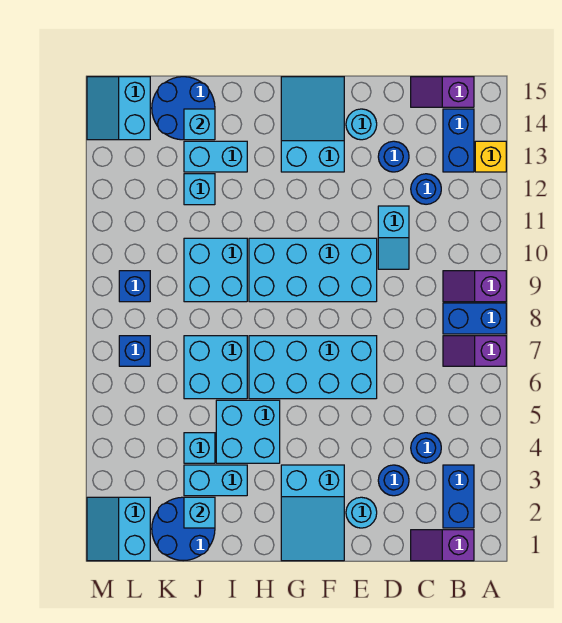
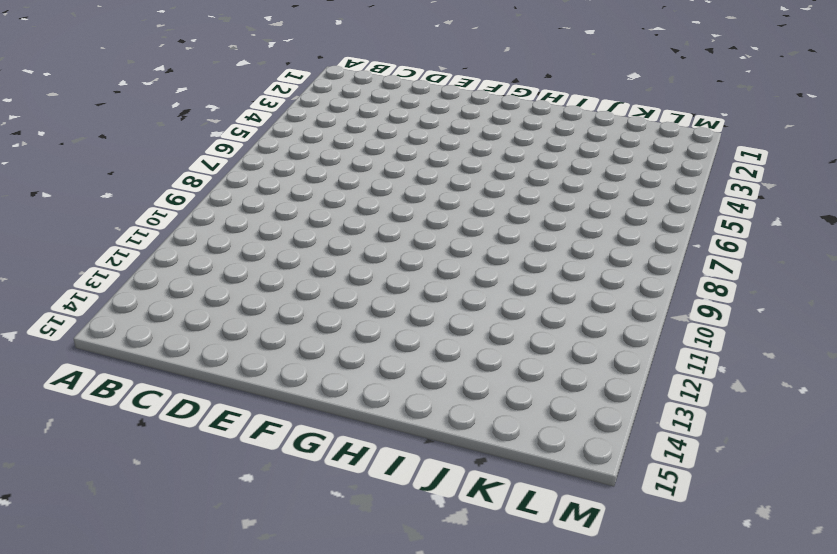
none -> purple slope A7:B7 level 1 top A
none -> blue brick A8:B8 level 1
none -> purple slope A9:B9 level 1 top A
none -> yellow brick A13 level 1

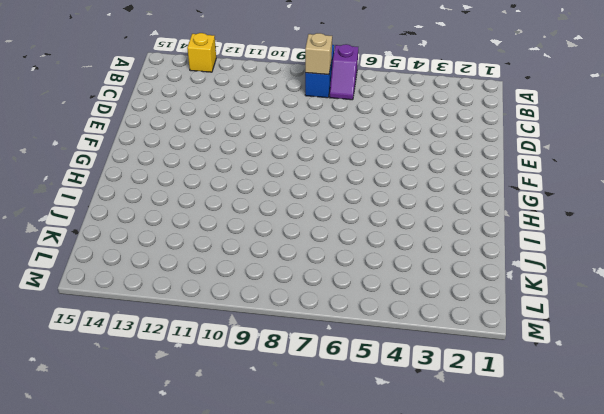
tan brick B8 level 2 -> none
none -> purple slope A9:B9 level 1 top A
none -> purple slope B1:C1 level 1 top B
none -> blue brick B2:B3 level 1
none -> blue brick B13:B14 level 1

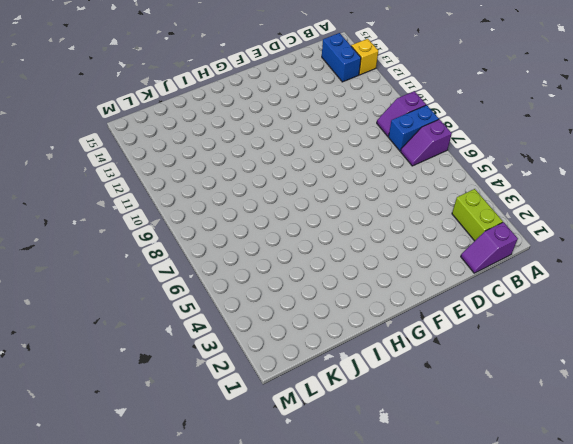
lime brick B2:B3 level 1 -> blue brick B2:B3 level 1
none -> purple slope B15:C15 level 1 top B
none -> blue round brick C4 level 1
none -> blue round brick C12 level 1
none -> blue round brick D3 level 1

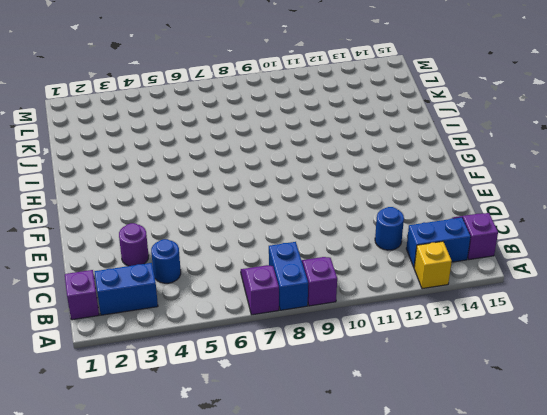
purple round brick D3 level 1 -> blue round brick D3 level 1
none -> cyan slope D10:D11 level 1 top 11
none -> blue round brick D13 level 1
none -> cyan round brick E2 level 1
none -> cyan brick E6:H7 level 1

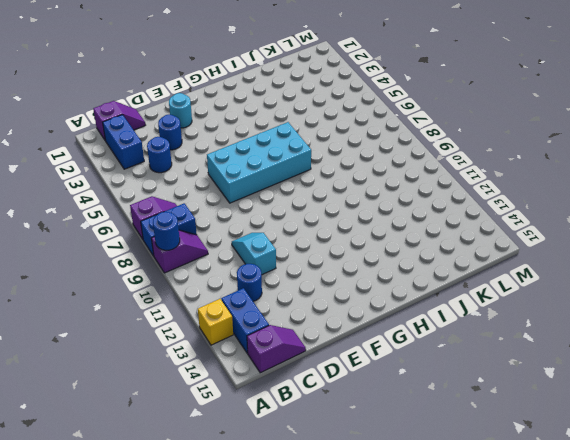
blue round brick A9 level 2 -> blue round brick D13 level 1
none -> cyan brick E9:H10 level 1
none -> cyan round brick E14 level 1
none -> cyan slope F1:G3 level 1 top 3
none -> cyan slope F13:G15 level 1 top 13

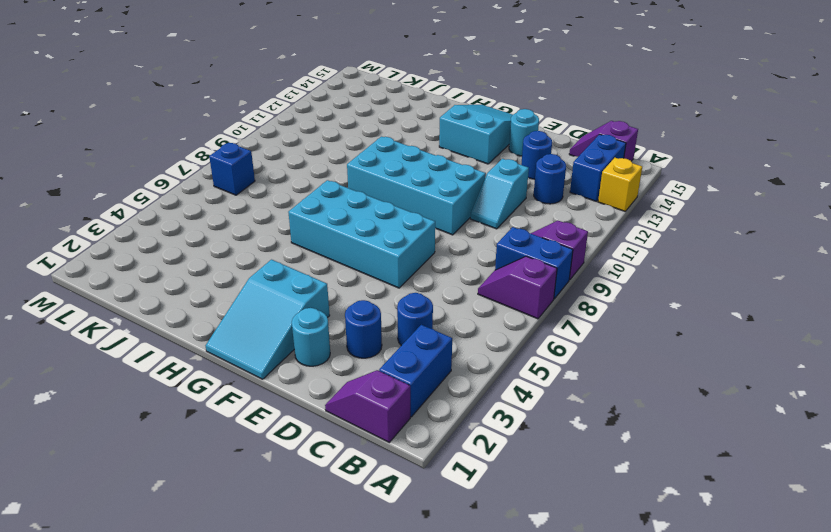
none -> cyan brick H4:I5 level 1
none -> cyan brick I3:J3 level 1
none -> cyan brick I6:J7 level 1
none -> cyan brick I9:J10 level 1

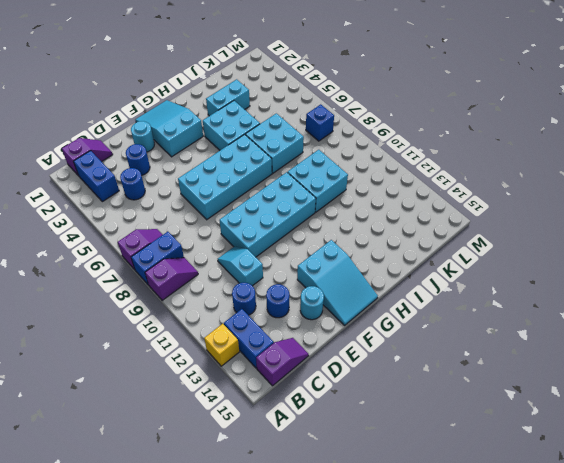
none -> cyan brick I13:J13 level 1
none -> blue round brick J1:K2 level 1
none -> cyan brick J4 level 1
none -> cyan brick J12 level 1

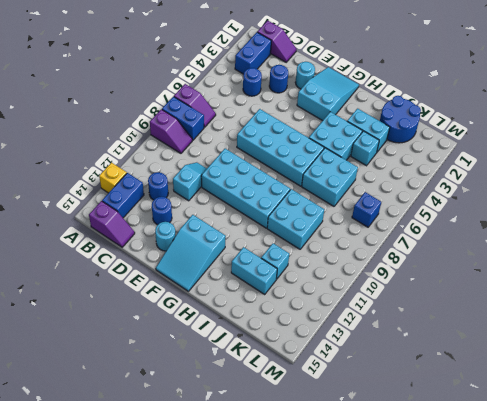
none -> blue round brick J14:K15 level 1
none -> cyan slope L1:M2 level 1 top L
none -> blue brick L9 level 1
none -> cyan slope L14:M15 level 1 top L

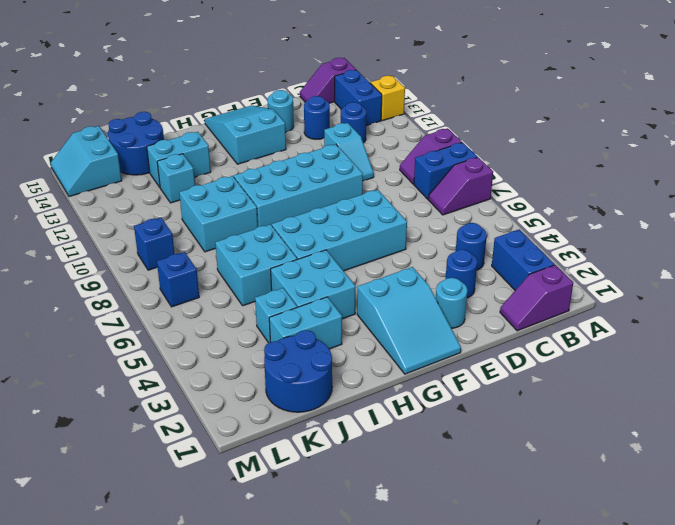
none -> cyan slope L1:M2 level 1 top L
none -> cyan brick J2 level 2
none -> cyan brick J14 level 2

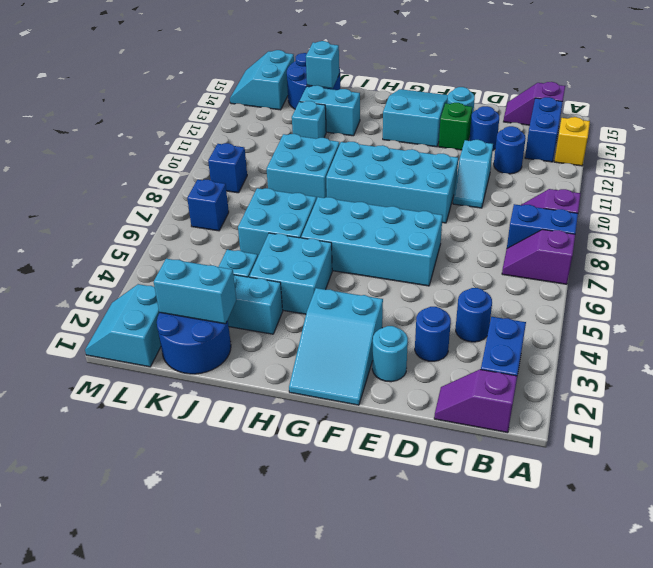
green brick E13 level 1 -> none
cyan brick J2:K2 level 2 -> cyan brick J2 level 2

